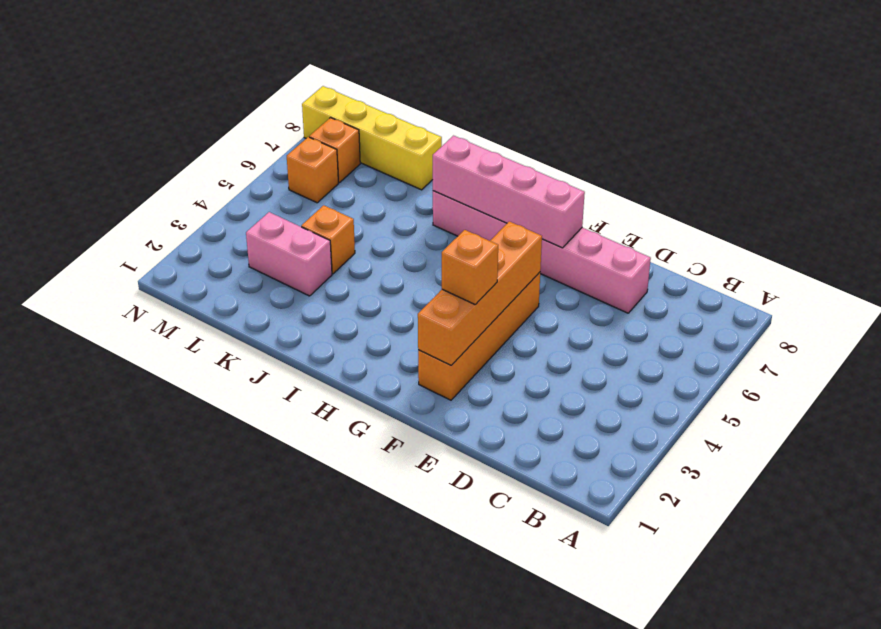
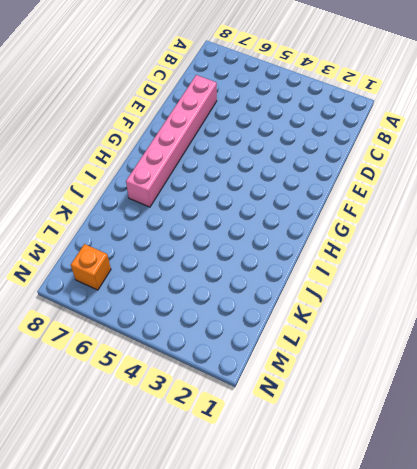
none -> orange brick F2:F5 level 1
none -> pink brick K3:L3 level 1

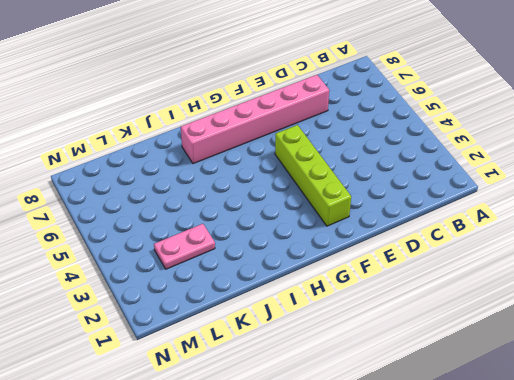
lime brick F2:F5 level 1 -> orange brick F2:F5 level 1
pink plate K3:L3 level 1 -> pink brick K3:L3 level 1
none -> orange brick K4 level 1
none -> yellow brick K8:N8 level 1

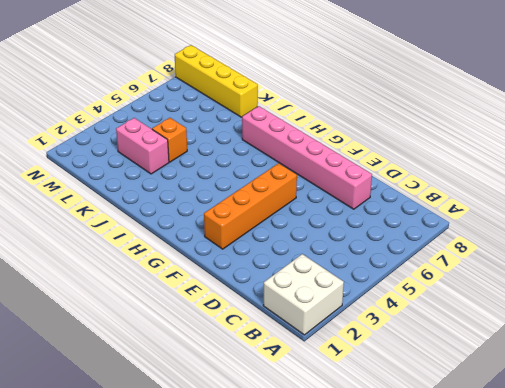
white brick A1:B2 level 1 -> none
none -> orange brick M6 level 1
none -> orange brick M7 level 1

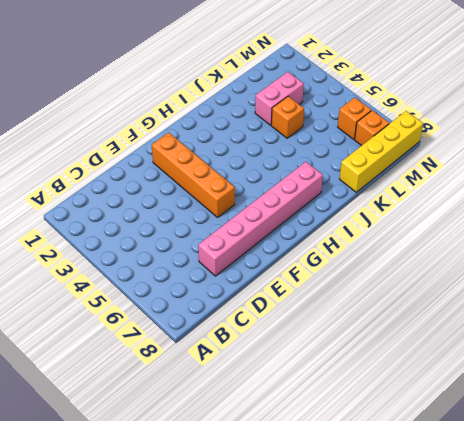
none -> orange brick F2:F5 level 2
none -> pink brick F7:I7 level 2

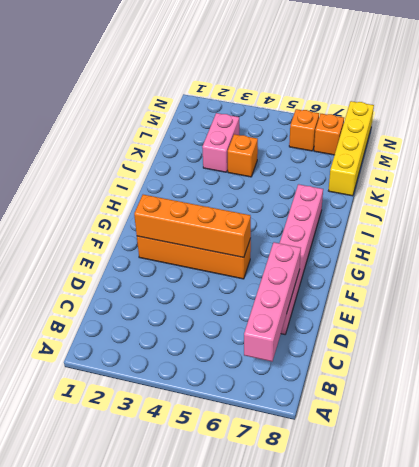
pink brick B7:E7 level 2 -> pink brick F7:I7 level 2
none -> orange brick F3 level 3

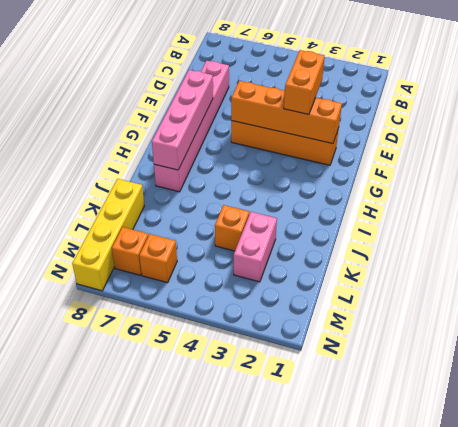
orange brick E3:F3 level 3 -> orange brick F3 level 3

